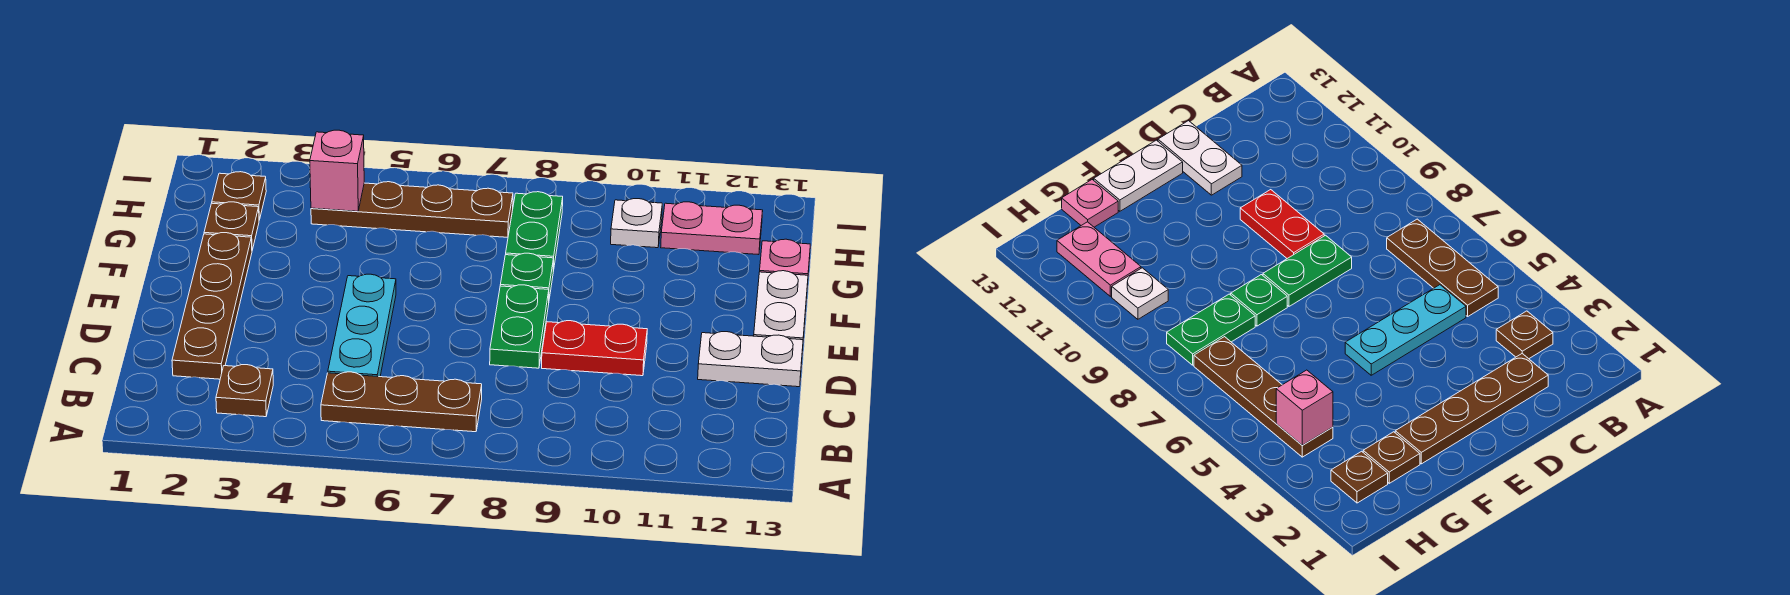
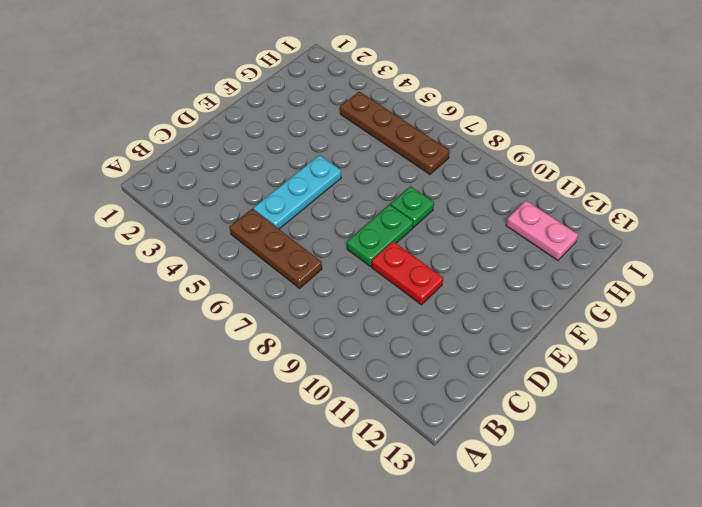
none -> brown plate B3 level 1
none -> brown plate C2:F2 level 1
none -> white plate D12:D13 level 1

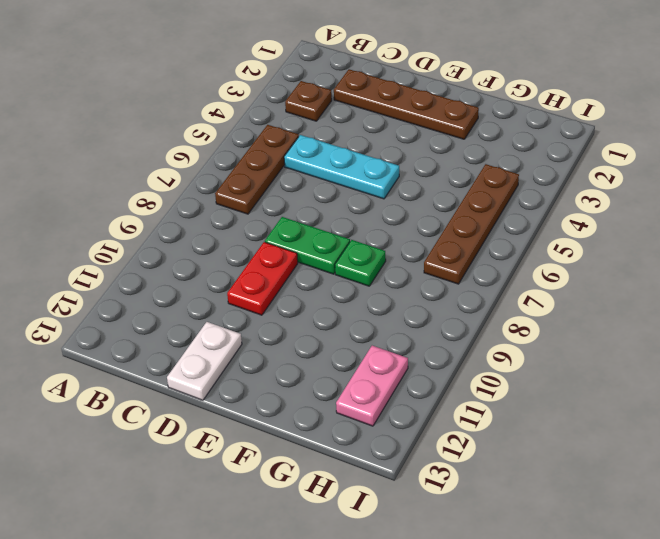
none -> white plate E13:F13 level 1
none -> brown plate G2 level 1
none -> green plate G8:H8 level 1

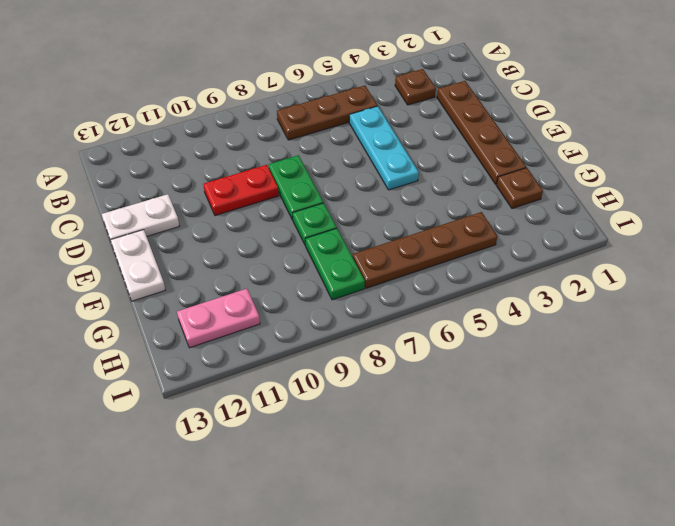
none -> pink plate G13 level 1
none -> brown plate H2 level 1
none -> white plate H10 level 1

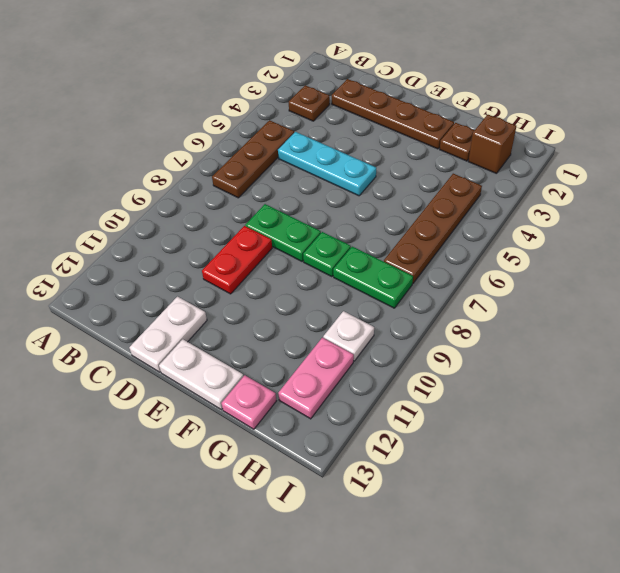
brown brick H2 level 1 -> brown plate H2 level 1
none -> pink brick H4 level 2

